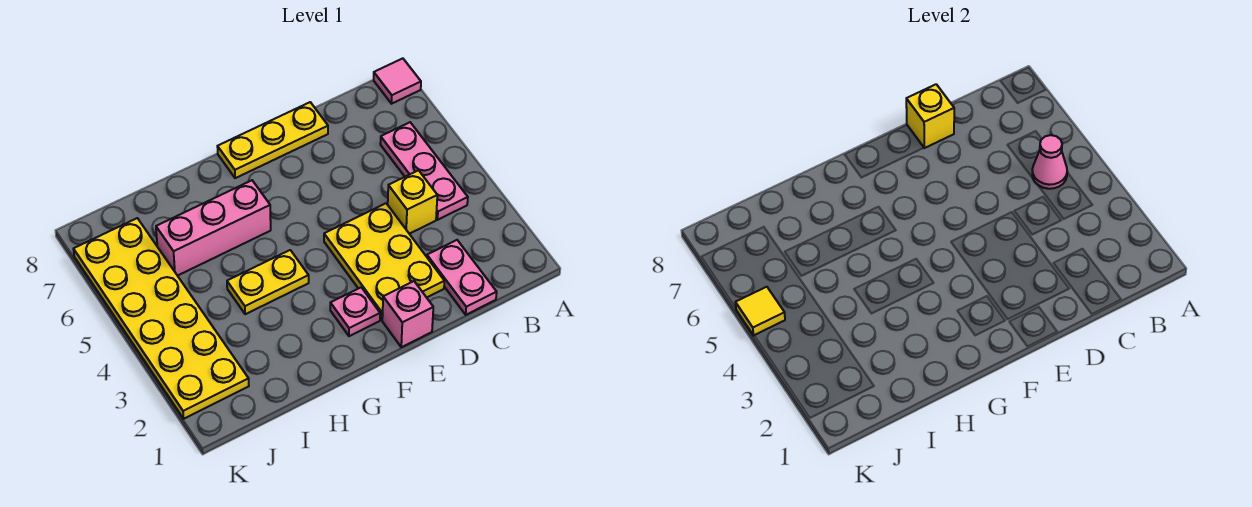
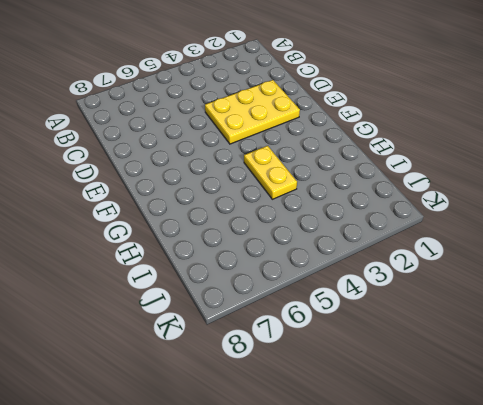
none -> pink tile A8 level 1
none -> pink plate B4:B6 level 1
none -> pink plate C1:C2 level 1

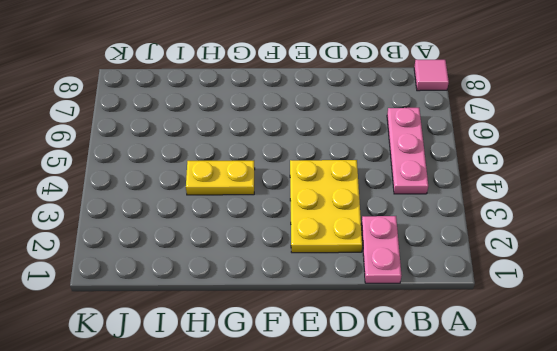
none -> yellow brick C4 level 1
none -> yellow plate D8:F8 level 1
none -> pink brick E1 level 1

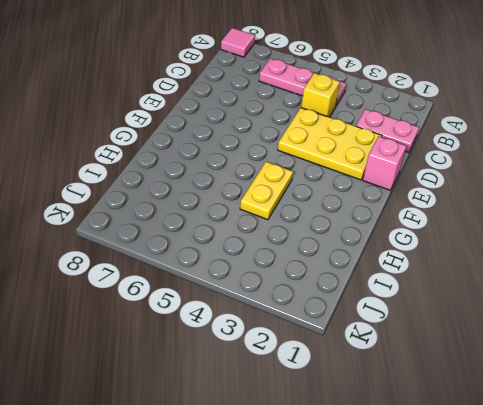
none -> yellow plate D8:F8 level 1
none -> pink plate F2 level 1
none -> pink brick G6:I6 level 1

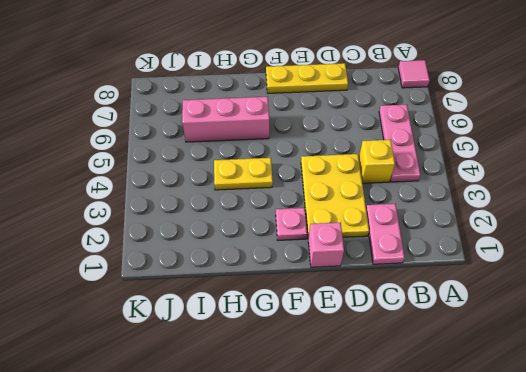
none -> yellow plate J2:K7 level 1
none -> pink cone B5 level 2
none -> yellow brick D8 level 2

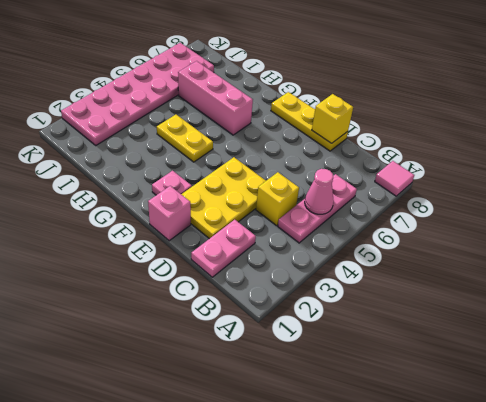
pink plate J2:K7 level 1 -> yellow plate J2:K7 level 1
none -> yellow tile K5 level 2

